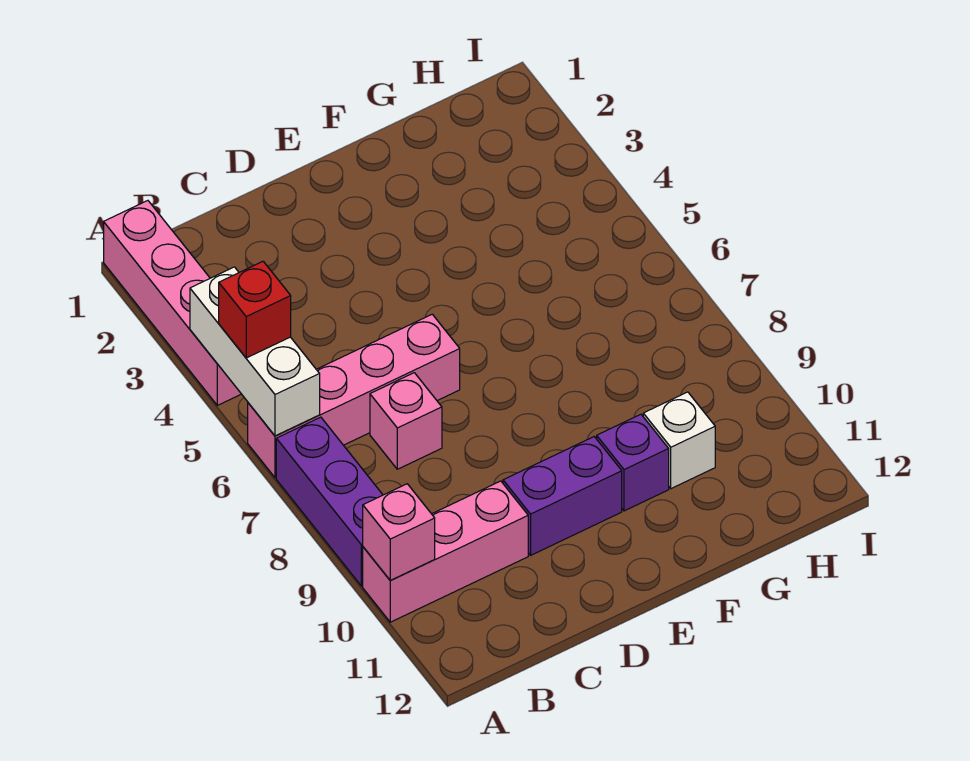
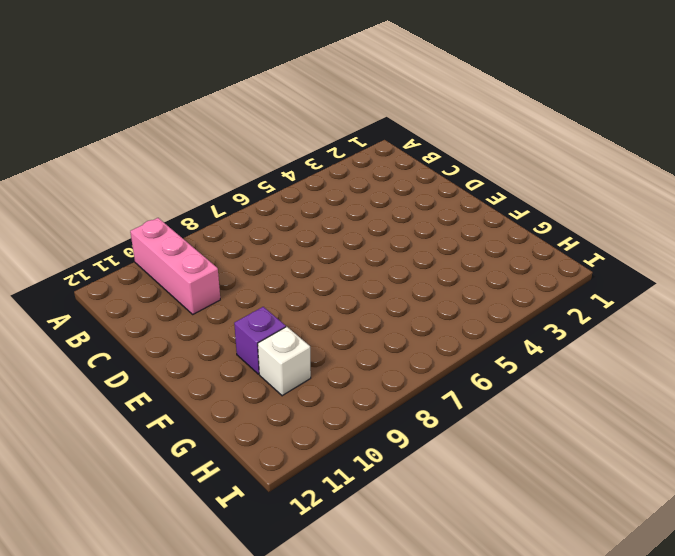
none -> pink brick A1:A4 level 1
none -> pink brick A6:D6 level 1

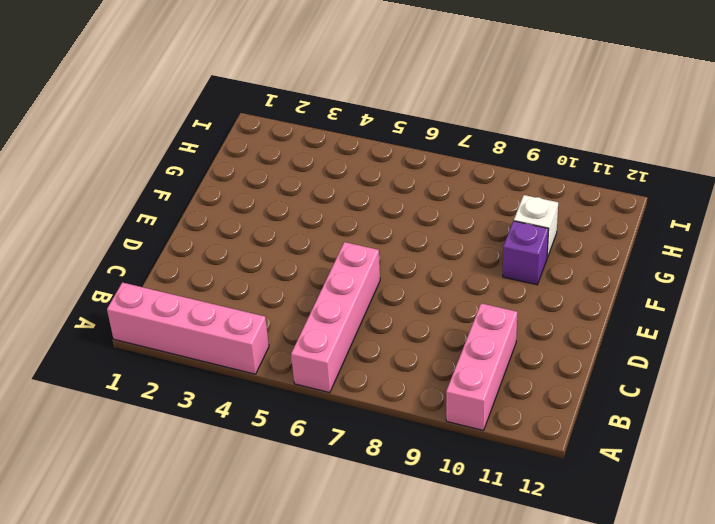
none -> purple brick A7:A9 level 1
none -> pink brick C7 level 1

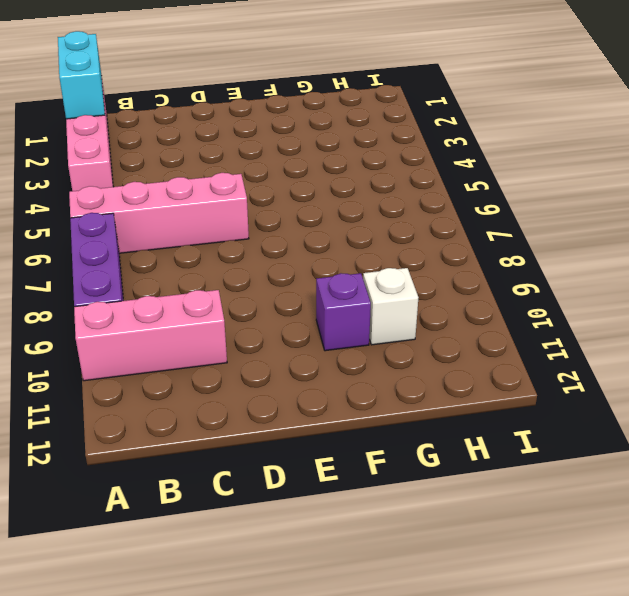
cyan brick A1:A2 level 2 -> none
none -> pink brick C7 level 1
none -> purple brick D10:E10 level 1

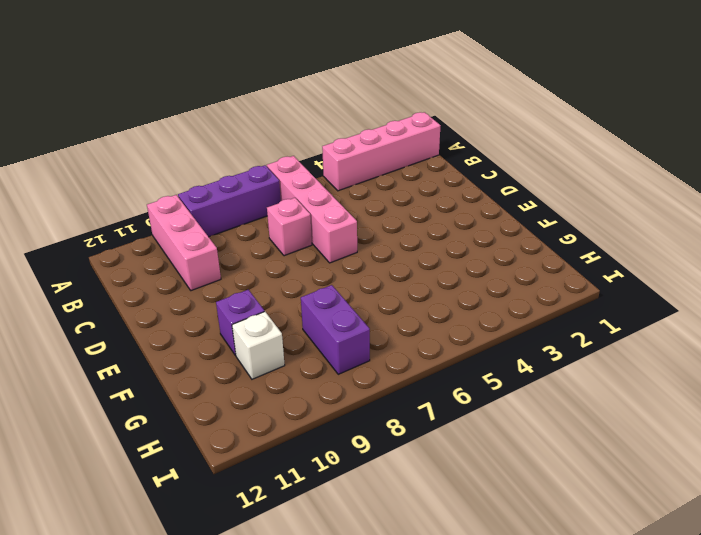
purple brick G8:H8 level 1 -> purple brick D10:E10 level 1
none -> white brick A4:A6 level 2
none -> pink brick A10 level 2

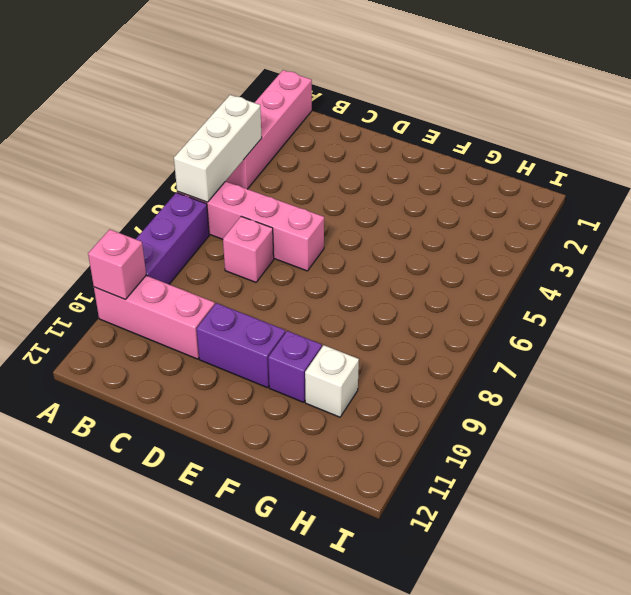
none -> red brick A5 level 3

